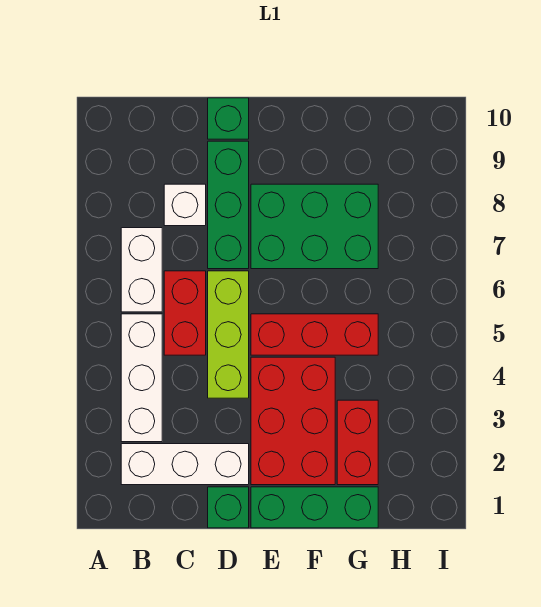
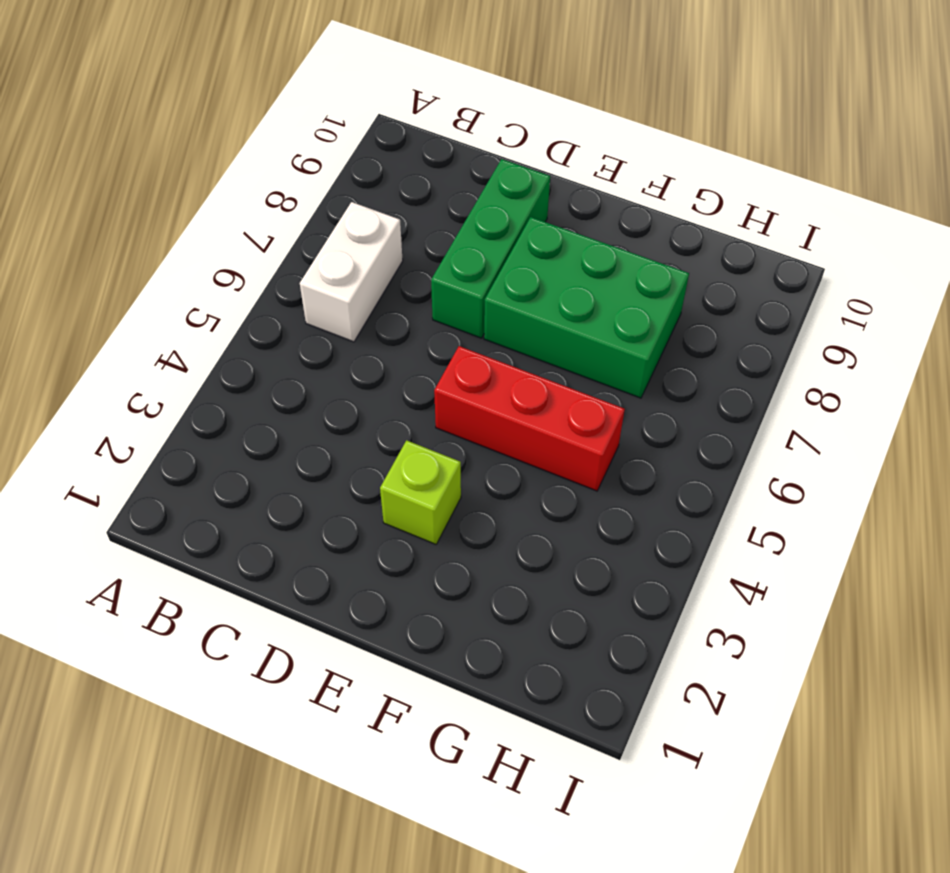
lime brick E3 level 1 -> red brick E2:F4 level 1
none -> white brick B2:D2 level 1
none -> white brick B3:B5 level 1
none -> red brick C5:C6 level 1

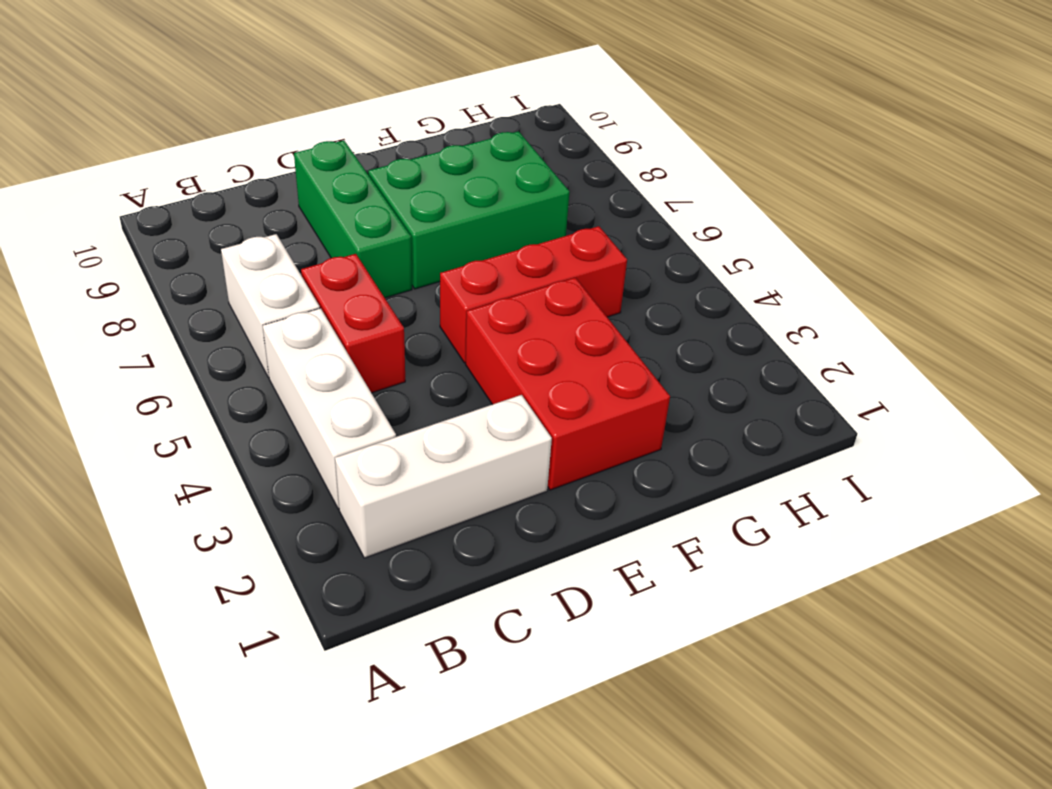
none -> white brick C8 level 1
none -> green brick D1 level 1
none -> lime brick D4:D6 level 1

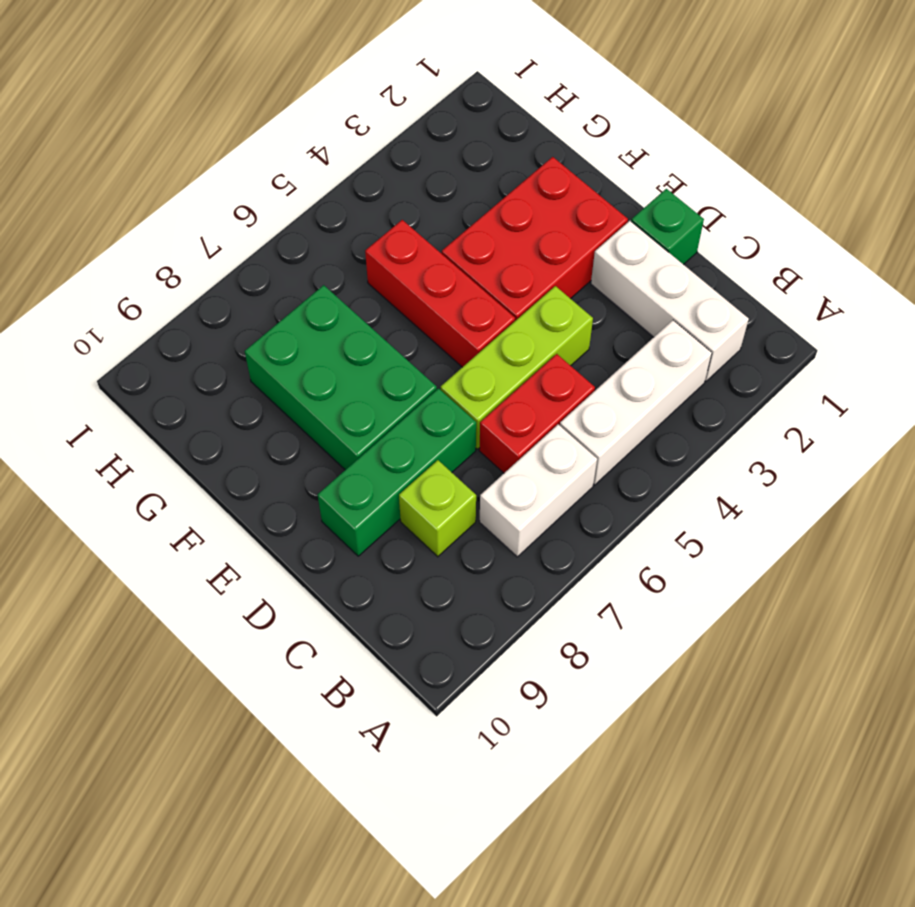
lime brick C8 level 1 -> white brick C8 level 1
none -> green brick D10 level 1
none -> green brick E1:G1 level 1
none -> red brick G2:G3 level 1

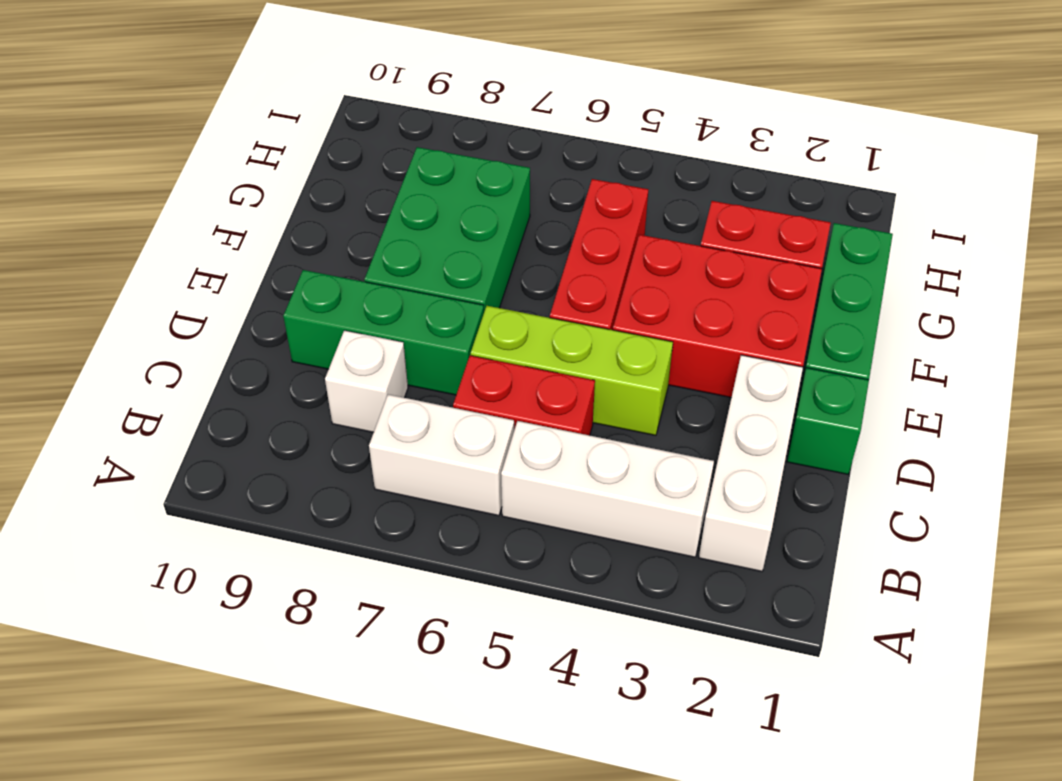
none -> green brick D10 level 1

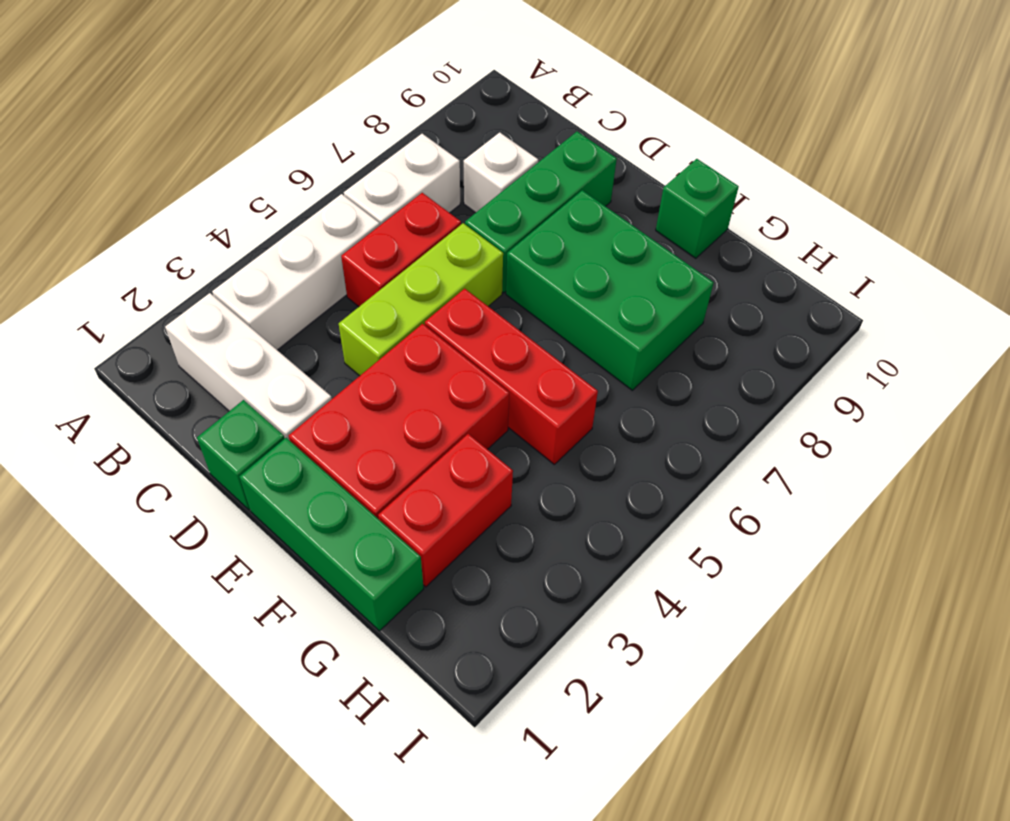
green brick F10 level 1 -> green brick D10 level 1

